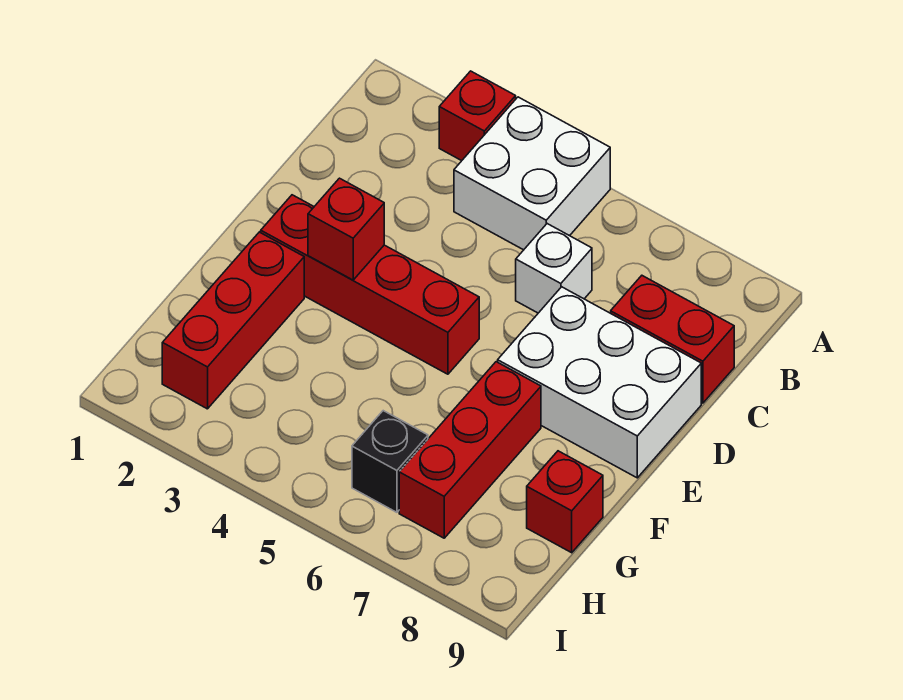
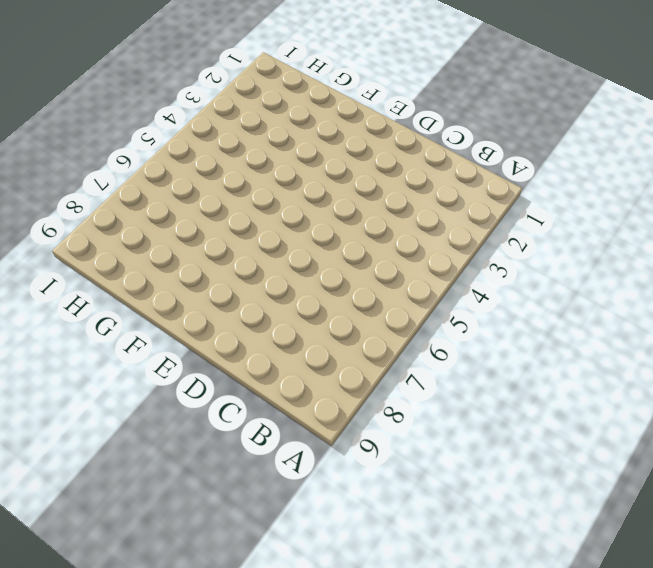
none -> red brick A3 level 1
none -> white brick A4:B5 level 1

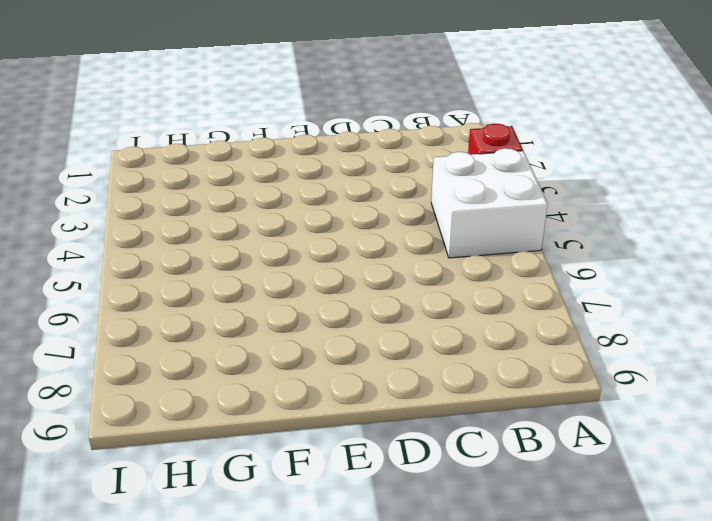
none -> white brick C6 level 1
none -> red brick C8:C9 level 1

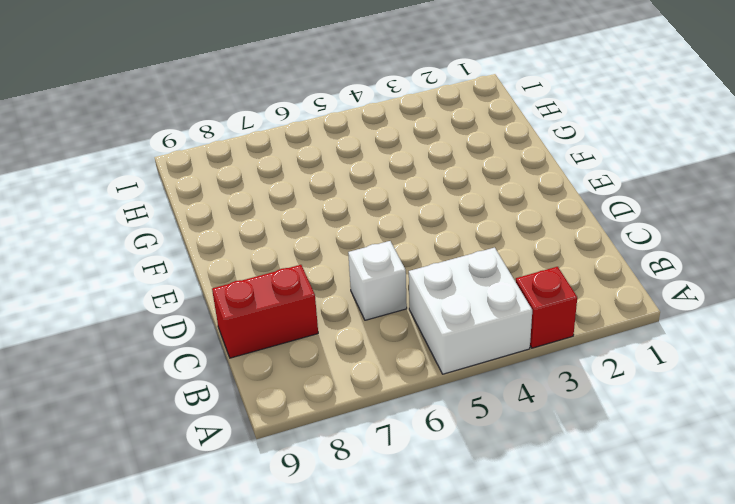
none -> white brick D7:E9 level 1
none -> red brick E2:E5 level 1

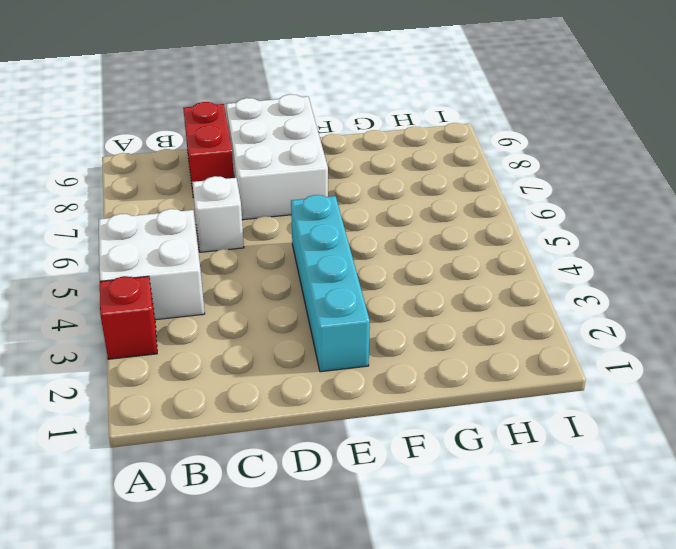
cyan brick E2:E5 level 1 -> red brick E2:E5 level 1
none -> red brick F2:H2 level 1
none -> red brick F7:H7 level 1

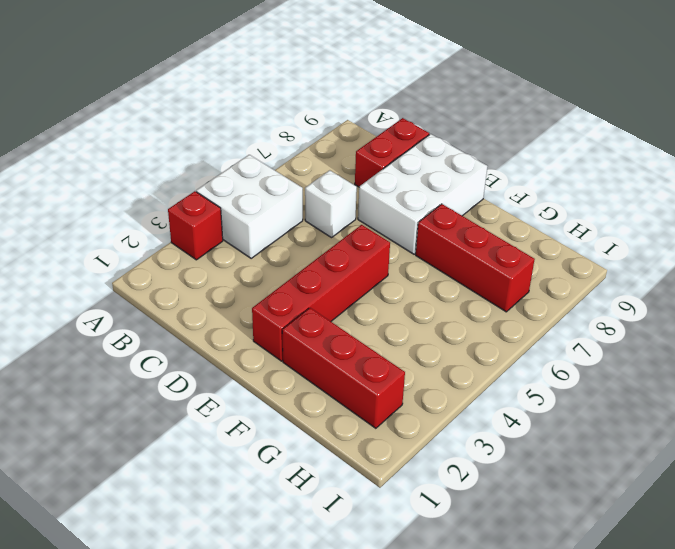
none -> red brick G9 level 1
none -> black brick H6 level 1

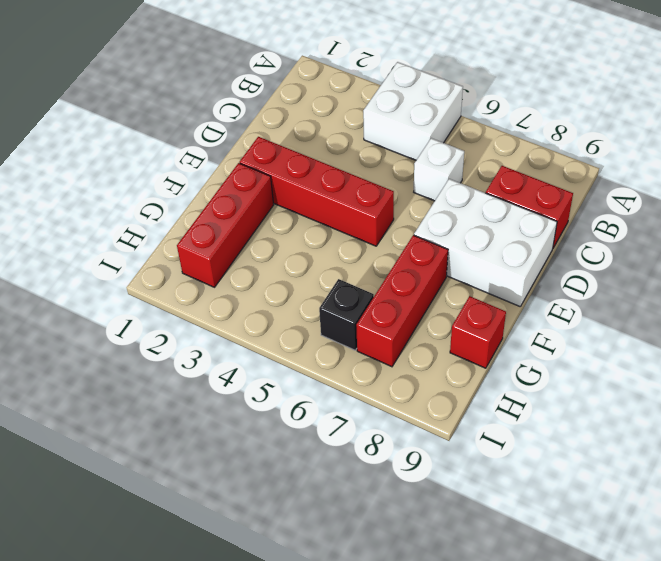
none -> red brick A3 level 1
none -> red brick E3 level 2

